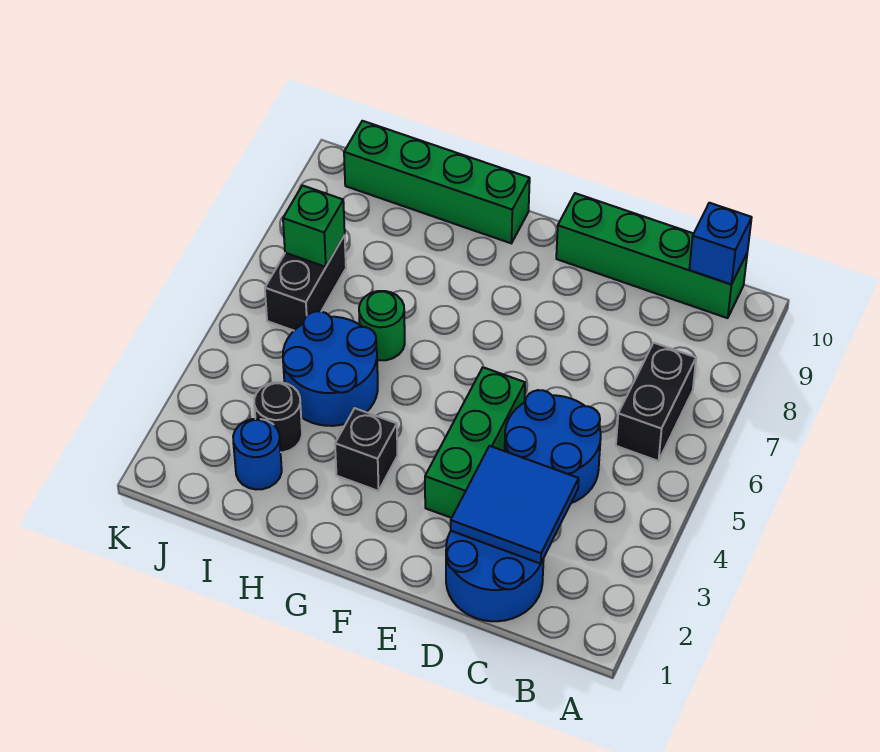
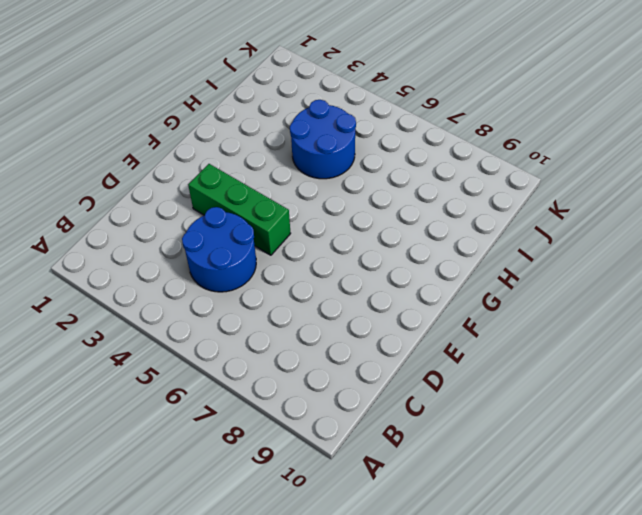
none -> black brick B6:B7 level 1
none -> green brick B10:E10 level 1
none -> blue round brick C1:D2 level 1

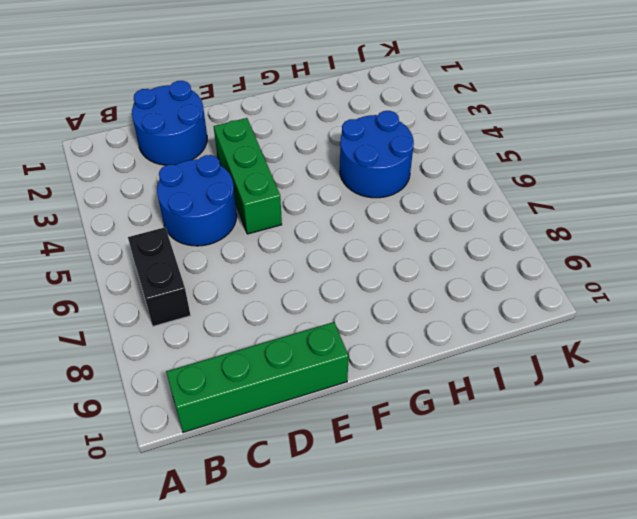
none -> black brick G3 level 1
none -> green brick G10:J10 level 1
none -> green round brick H6 level 1

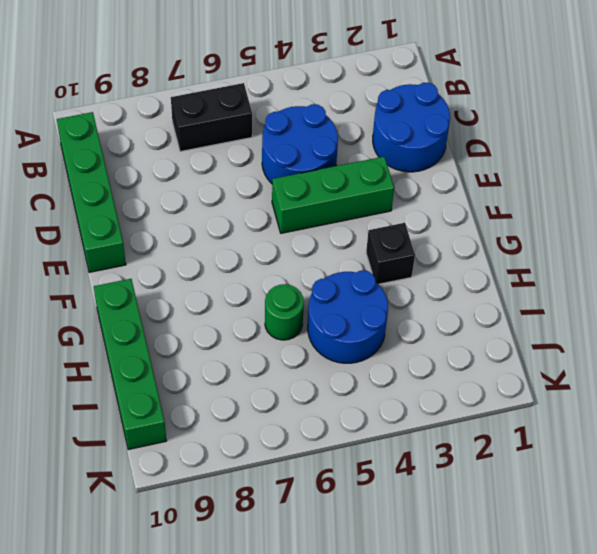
none -> blue round brick I2 level 1
none -> black round brick I3 level 1
none -> black brick J6:J7 level 1

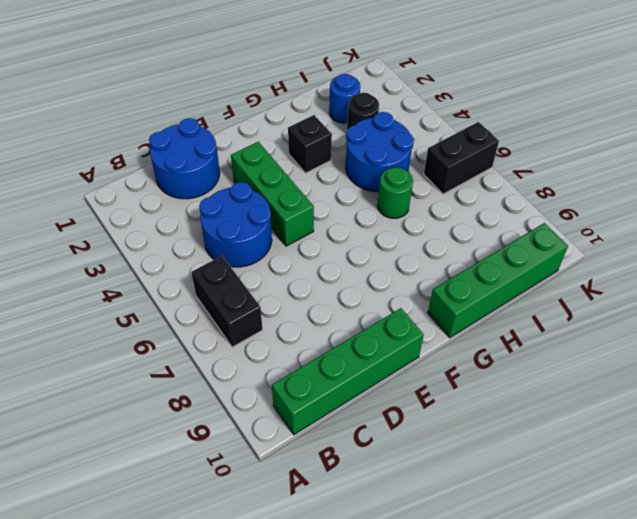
black brick J6:K6 level 1 -> black brick J6:J7 level 1
none -> blue brick B10 level 2
none -> blue tile C2:D3 level 2
none -> green brick J7 level 2

